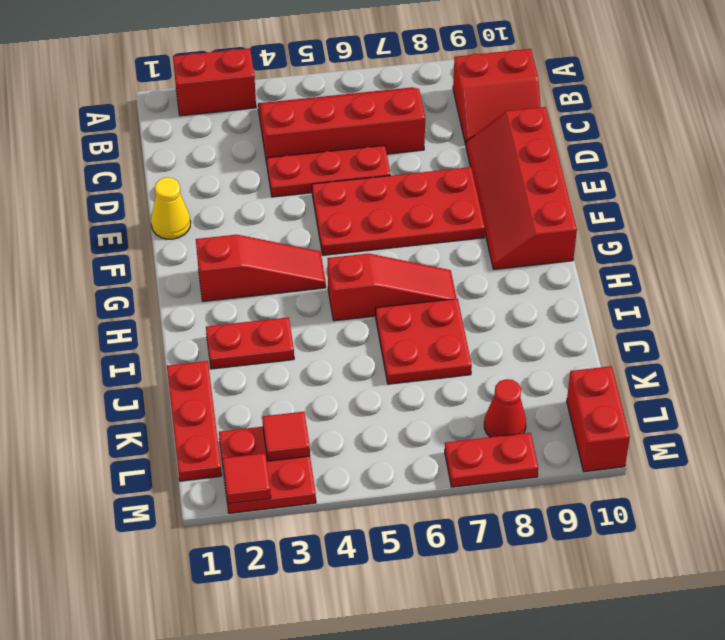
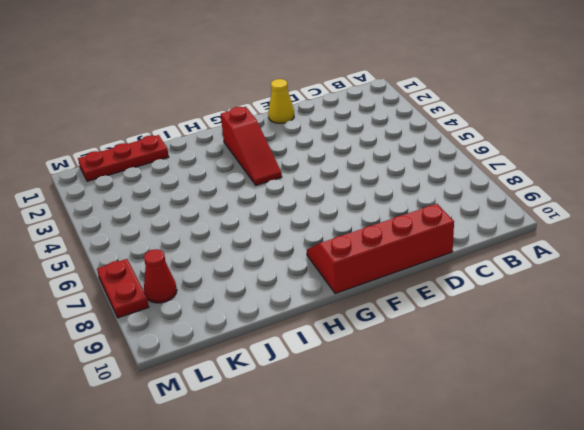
none -> red brick A2:A3 level 1
none -> red slope B4:C7 level 1 top C
none -> red slope B9:C10 level 1 top B

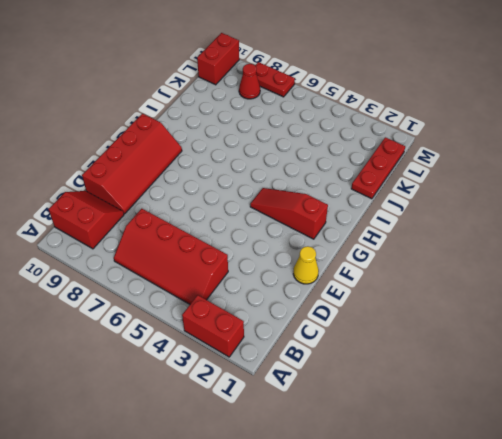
none -> red plate D4:D6 level 1
none -> red plate E5:F8 level 1
none -> red slope H5:H7 level 1 top 5

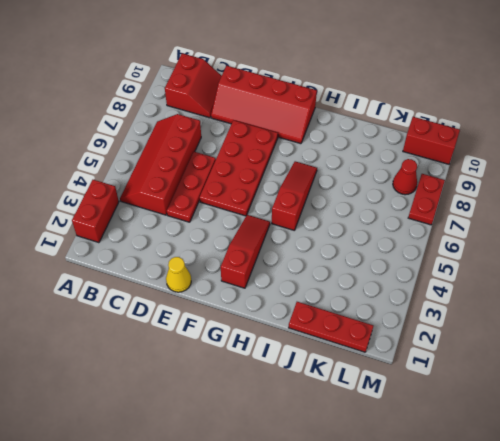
none -> red plate I2:I3 level 1
none -> red plate I6:J7 level 1
none -> red plate L2:M3 level 1

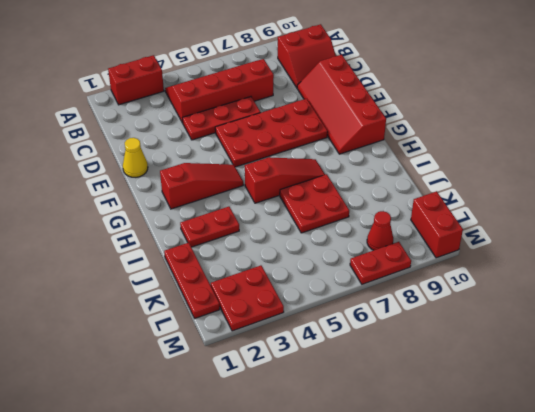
none -> red tile L3 level 2
none -> red tile M2 level 2

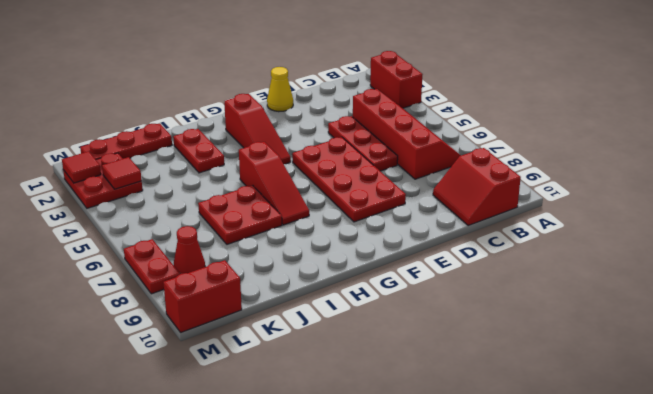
none -> red slope D9:G10 level 1 top 10

